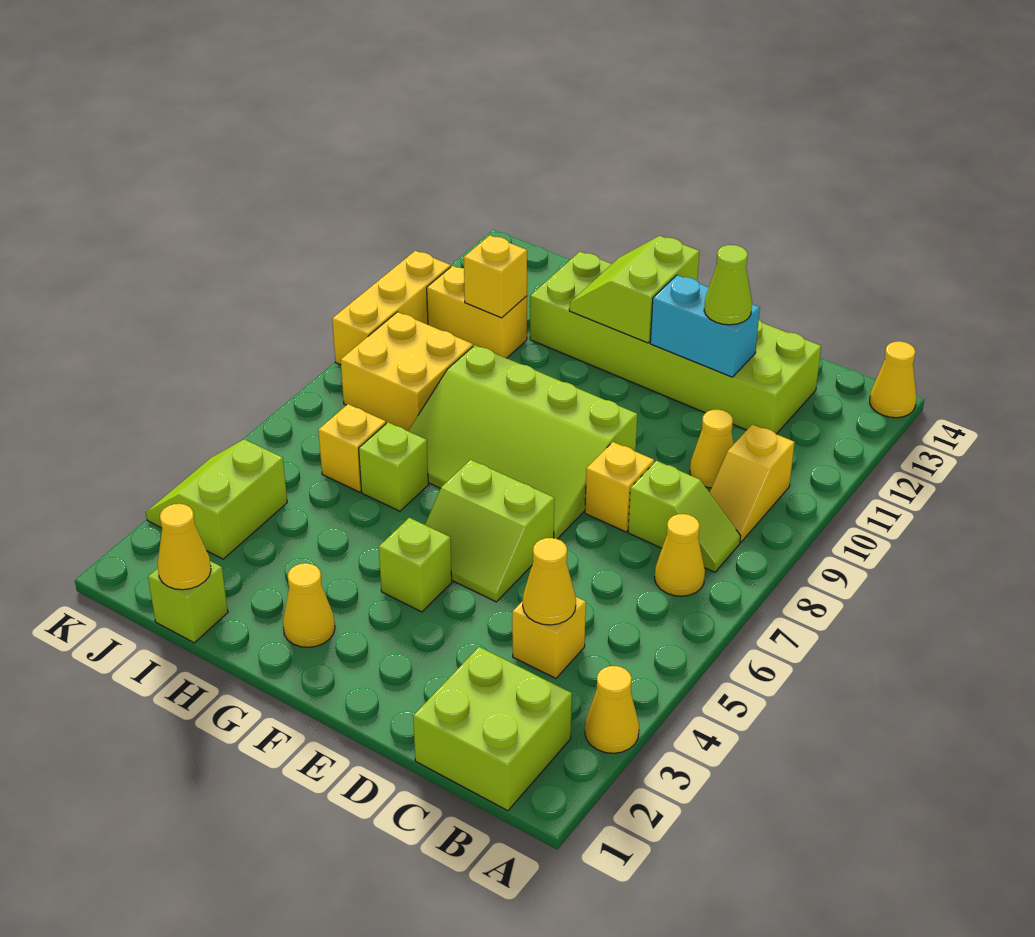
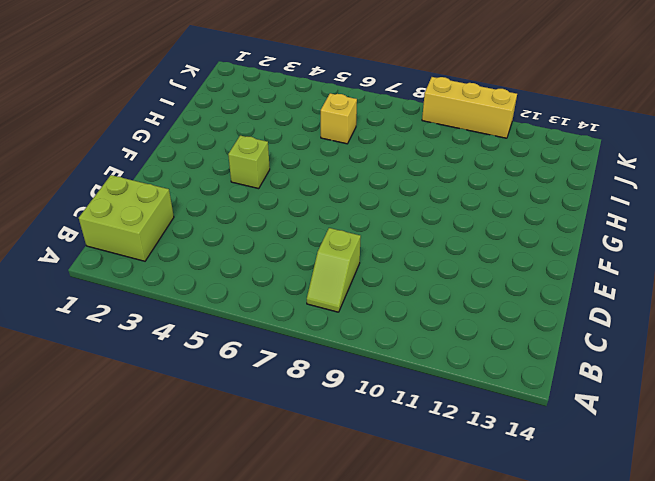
none -> yellow cone A3 level 1
none -> yellow cone A14 level 1
none -> yellow cone B7 level 1

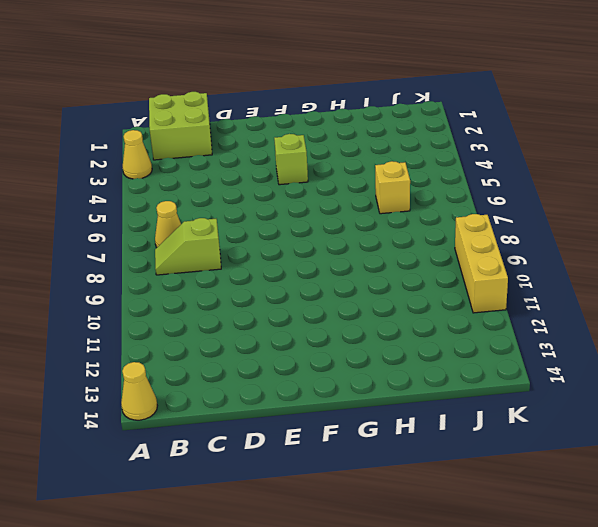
none -> yellow slope B9:B10 level 1 top 10
none -> yellow brick C4 level 1
none -> yellow cone C10 level 1

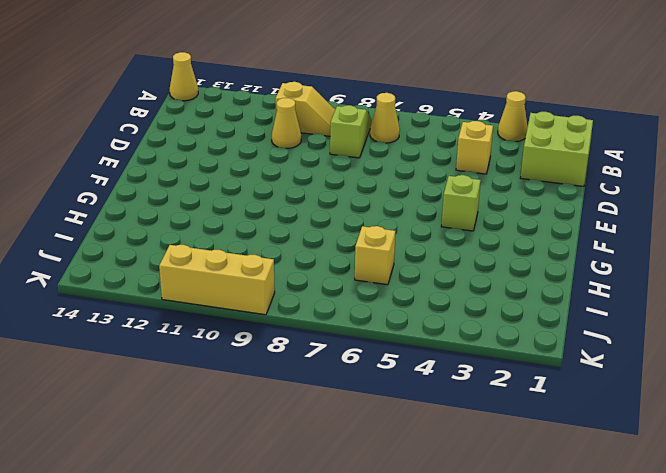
none -> lime brick C12:H13 level 1
none -> yellow brick D8 level 1
none -> lime slope E5:F6 level 1 top 6

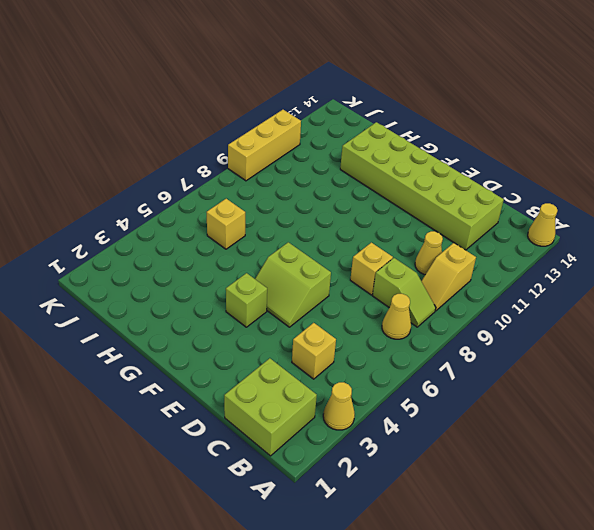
none -> lime slope E7:H9 level 1 top 9
none -> yellow cone G2 level 1
none -> lime brick H6 level 1

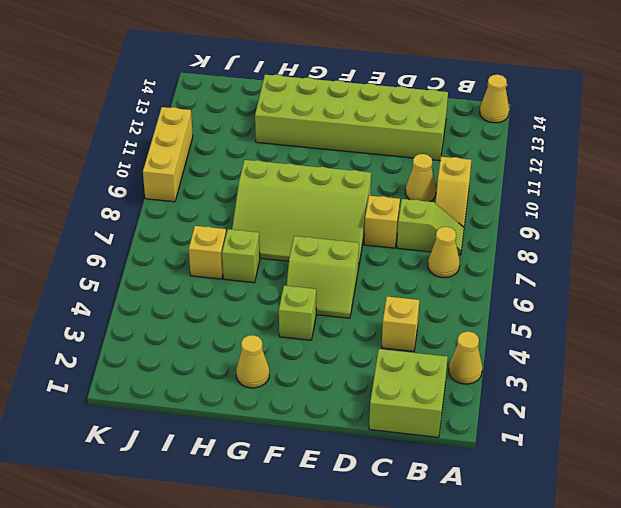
none -> lime brick I1 level 1
none -> yellow brick I8:J9 level 1
none -> yellow brick I11:J11 level 1

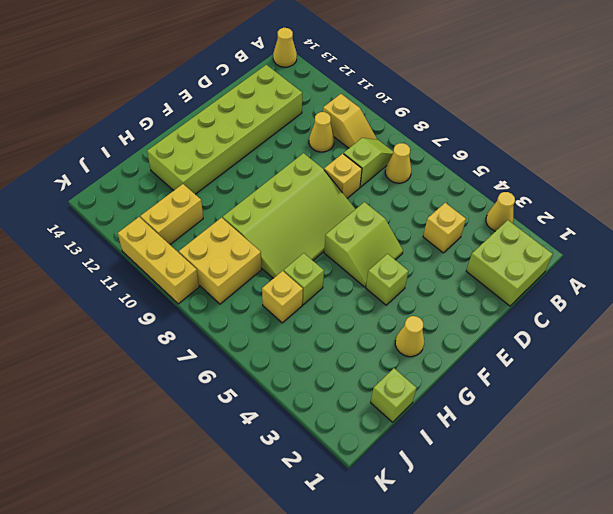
none -> lime slope J3:K4 level 1 top J
none -> yellow cone C4 level 2
none -> cyan brick D12:E12 level 2

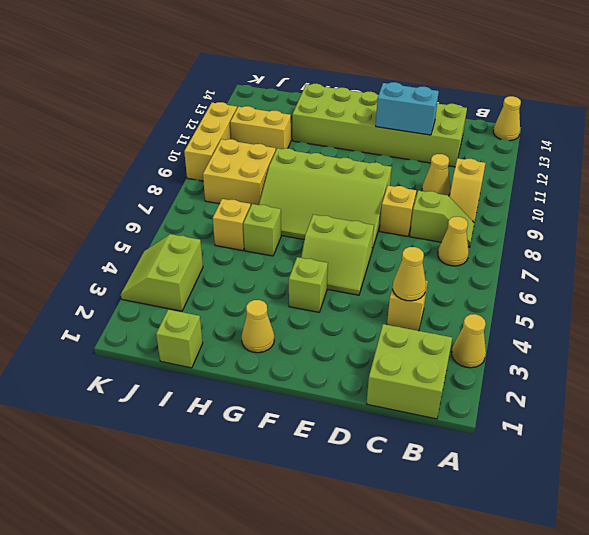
none -> lime slope F12:G13 level 2 top F
none -> yellow cone I1 level 2
none -> yellow brick I11 level 2

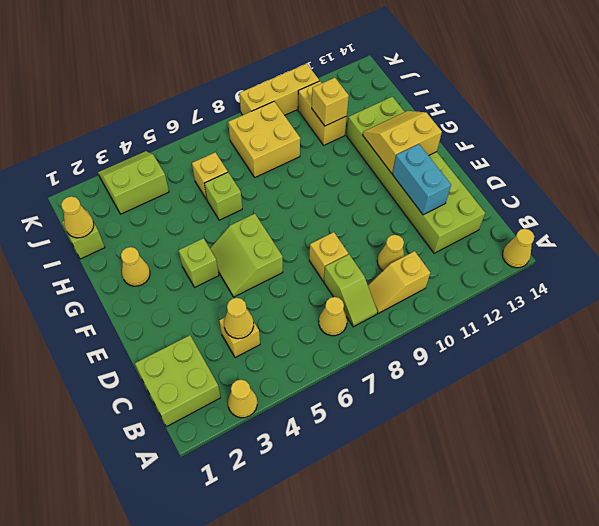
yellow slope F12:G13 level 2 top F -> lime slope F12:G13 level 2 top F
none -> lime slope E7:H9 level 1 top 9
none -> lime cone D12 level 3

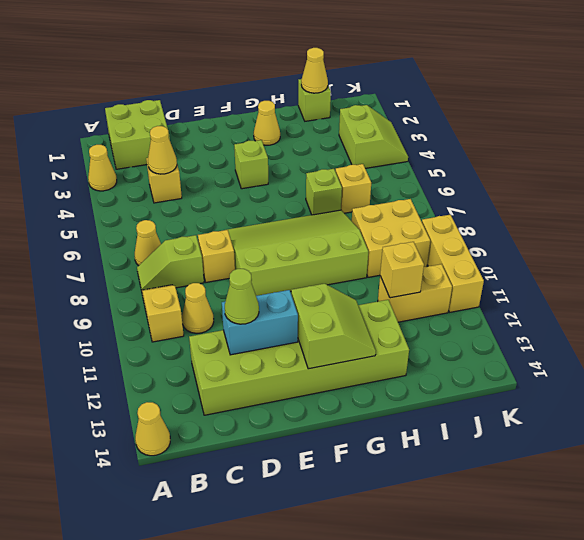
none -> lime slope E5:F6 level 1 top 6

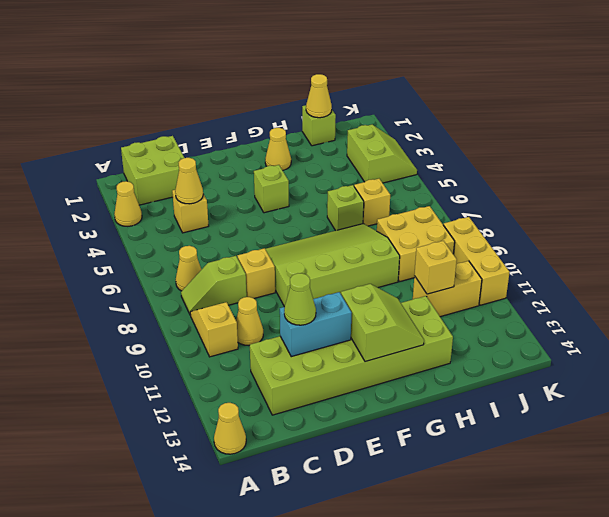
none -> lime slope E5:F6 level 1 top 6

